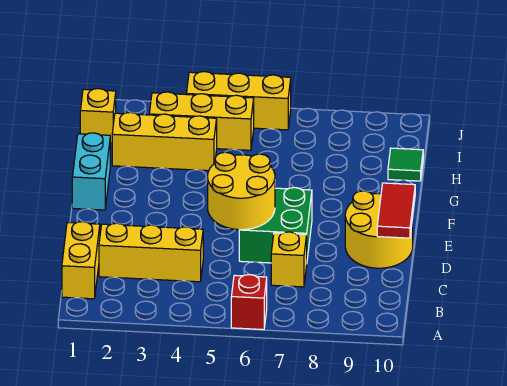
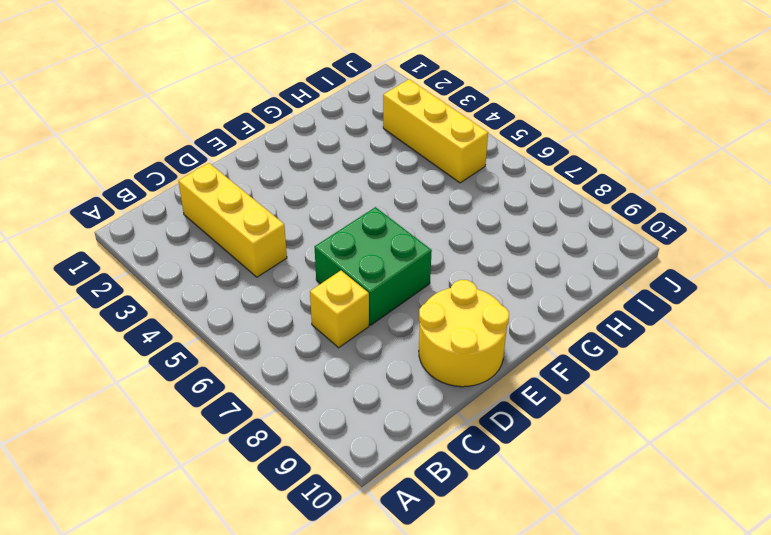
none -> red brick A6 level 1
none -> yellow brick B1:C1 level 1
none -> cyan brick F1:G1 level 1

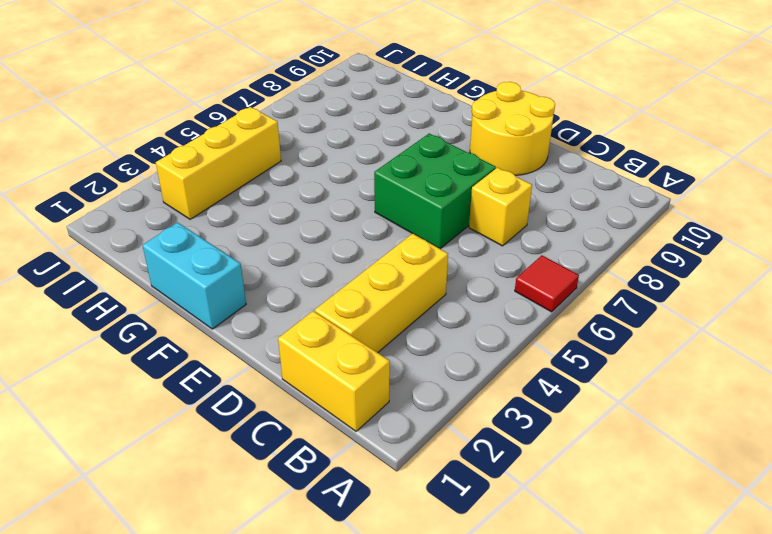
red tile A6 level 1 -> red brick A6 level 1
none -> yellow brick H2:H4 level 1
none -> green tile H10 level 1
none -> yellow brick I1 level 1

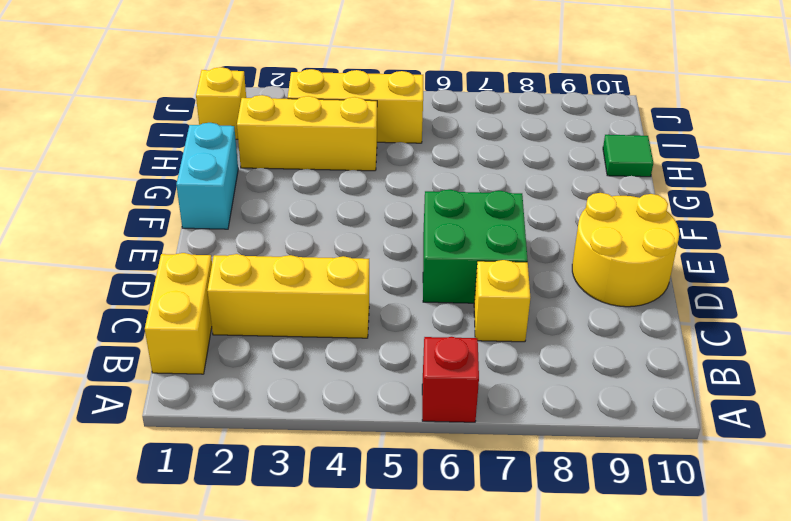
none -> yellow brick J4:J6 level 1
none -> yellow round brick D5:E6 level 2
none -> red tile D10:E10 level 2

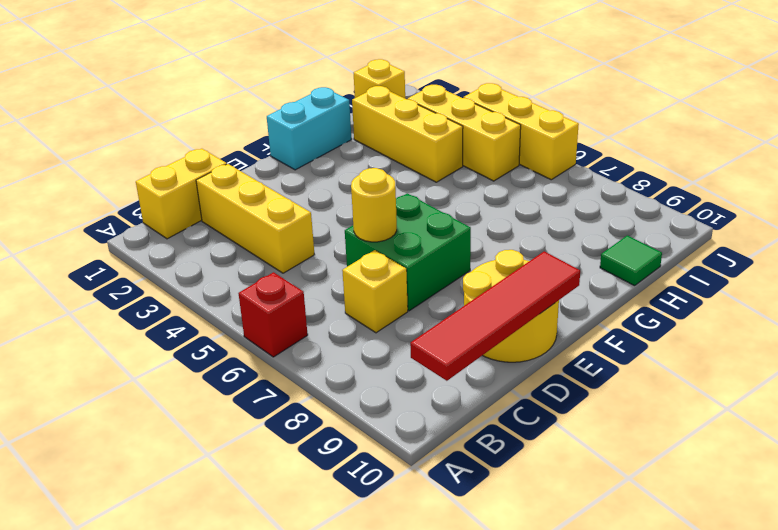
red tile B10:E10 level 2 -> red tile D10:E10 level 2
yellow round brick D6 level 2 -> yellow round brick D5:E6 level 2

